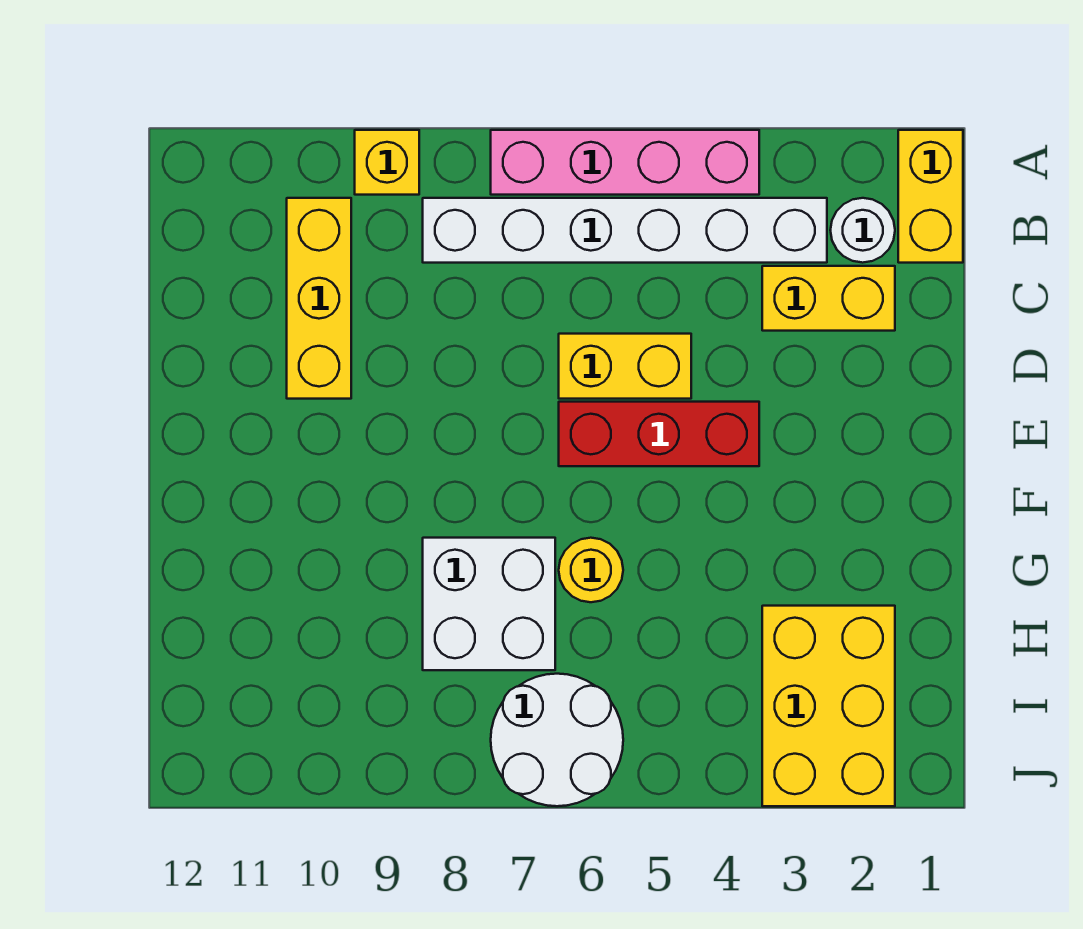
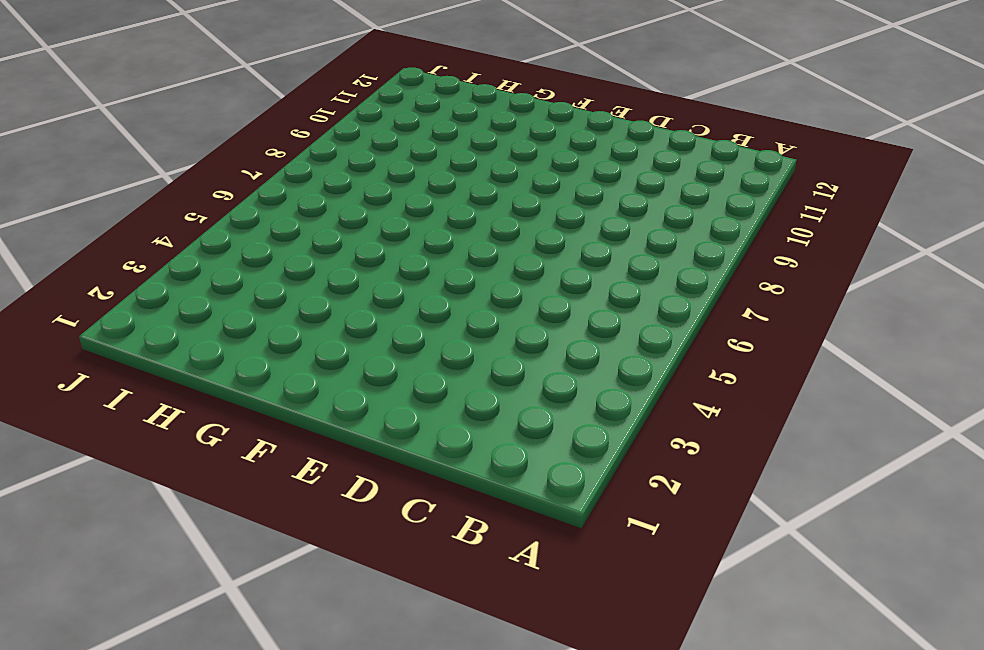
none -> yellow brick A1:B1 level 1
none -> pink brick A4:A7 level 1
none -> yellow brick A9 level 1

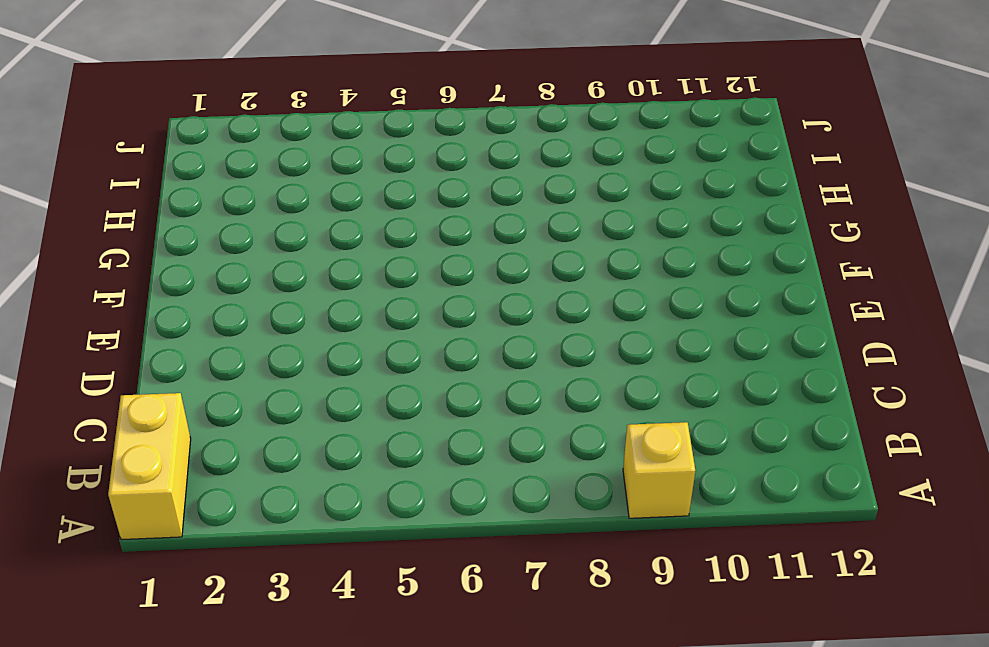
none -> pink brick A4:A7 level 1
none -> white round brick B2 level 1
none -> white brick B3:B8 level 1

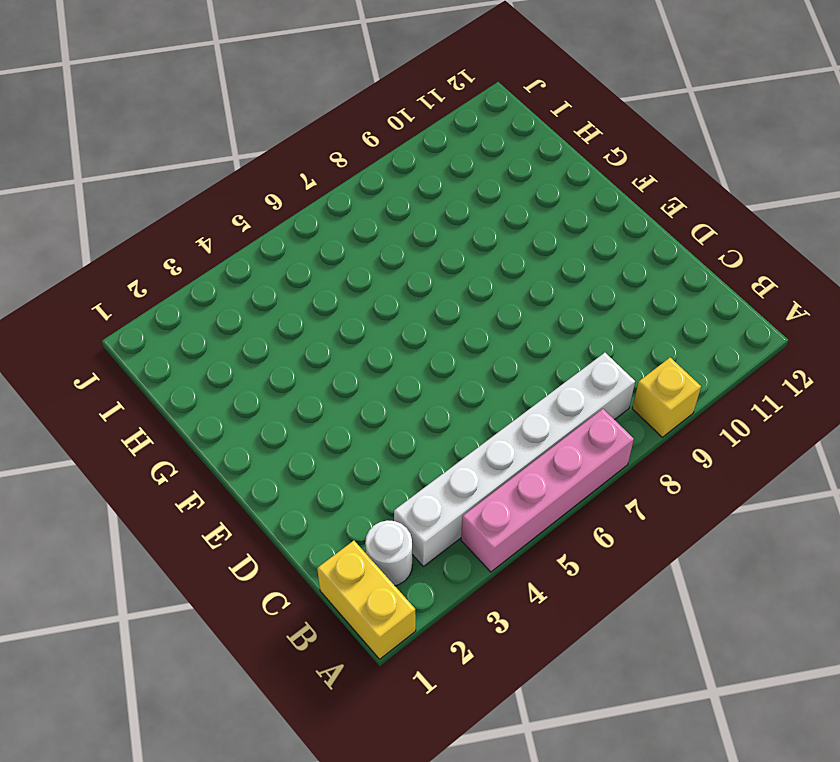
none -> yellow brick B10:D10 level 1
none -> yellow brick C2:C3 level 1
none -> yellow brick D5:D6 level 1

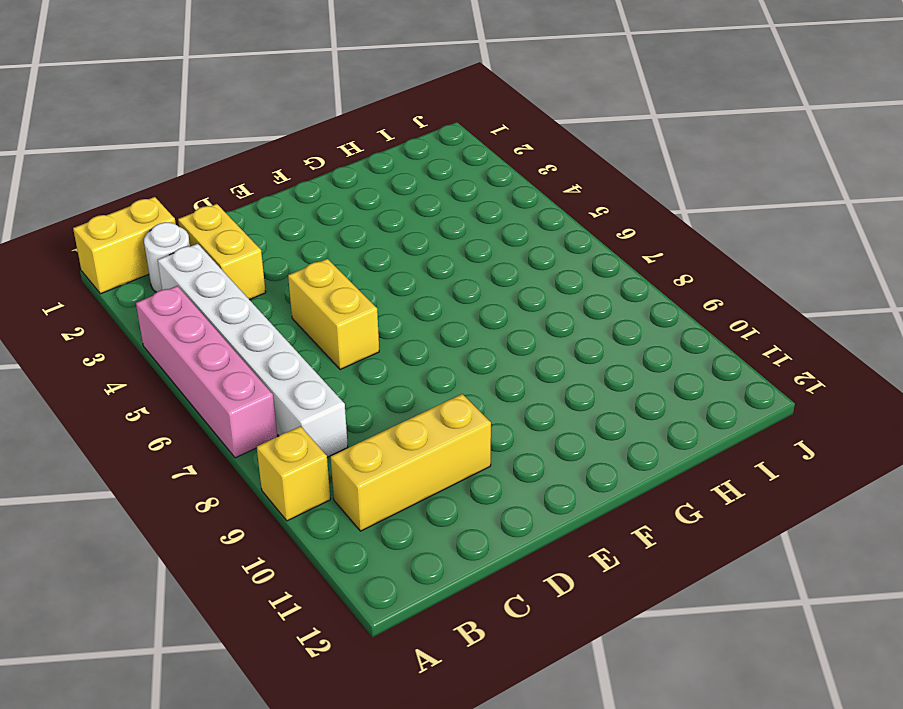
none -> red brick E4:E6 level 1
none -> yellow round brick G6 level 1
none -> white brick G7:H8 level 1

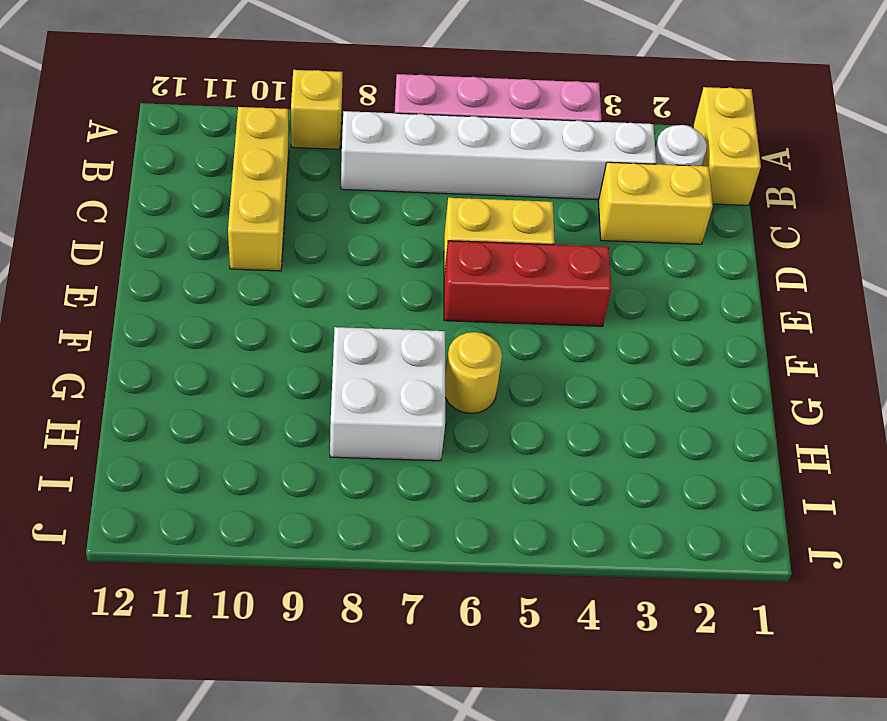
none -> yellow brick H2:J3 level 1
none -> white round brick I6:J7 level 1

